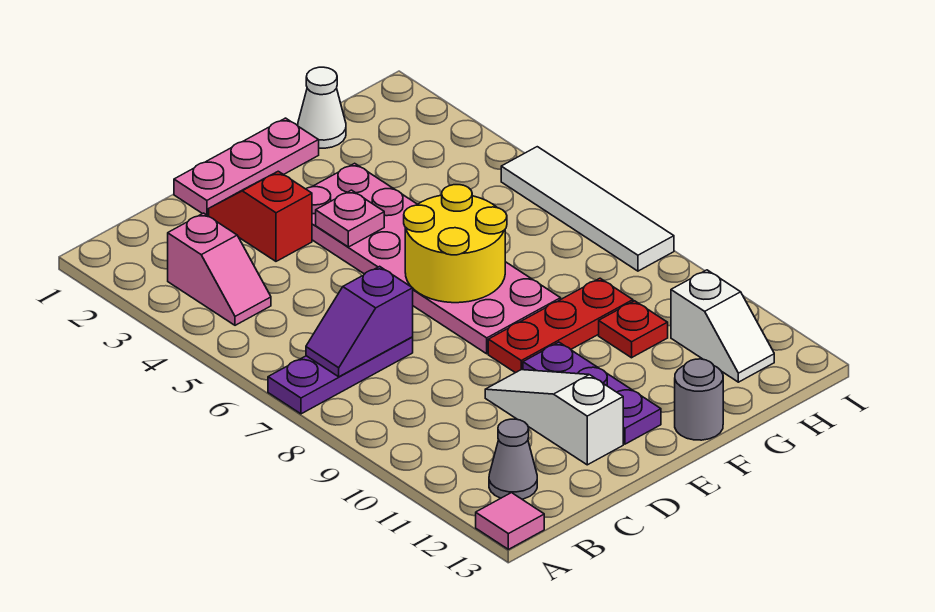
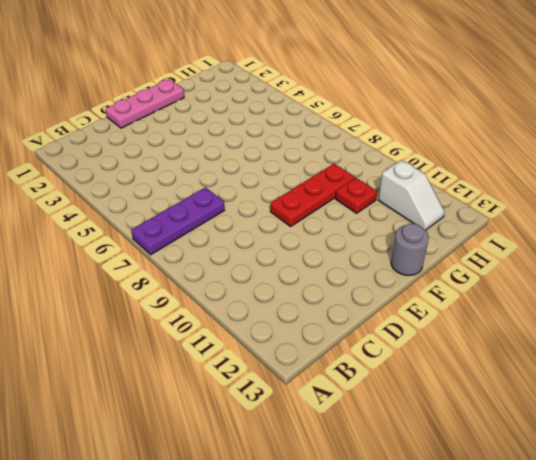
none -> pink tile A13 level 1
none -> pink slope B3:B4 level 1 top 3
none -> grey cone B12 level 1

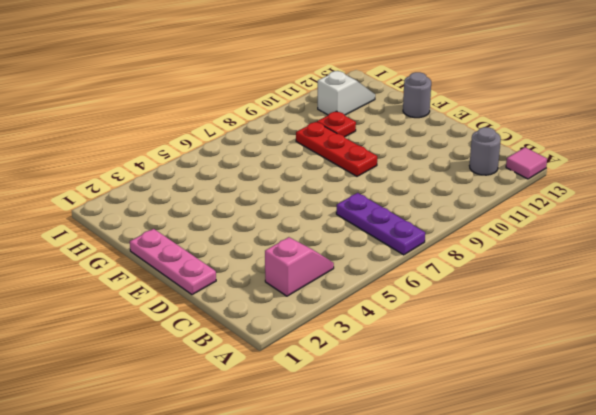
grey round brick B12 level 1 -> grey cone B12 level 1
none -> red slope D2:D3 level 1 top 3
none -> white slope D10:D12 level 1 top 12
none -> pink plate E3:F8 level 1

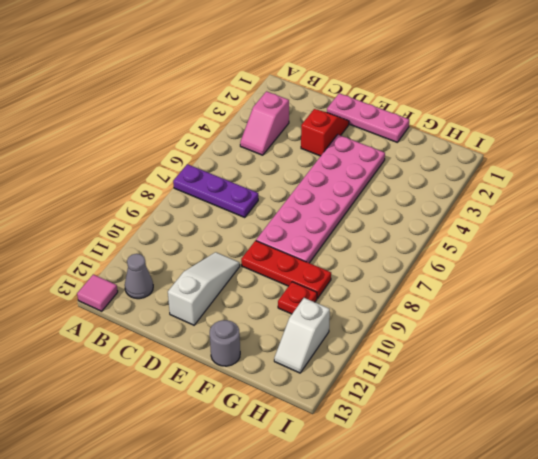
none -> purple plate E10:E12 level 1
none -> white cone G1 level 1
none -> white tile I5:I8 level 1

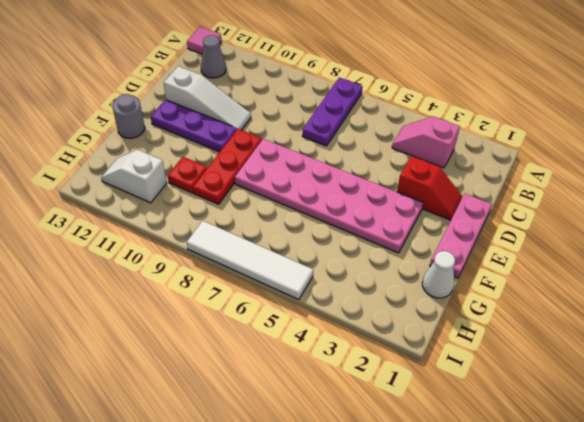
none -> purple slope B7:C7 level 2 top C
none -> pink plate E4 level 2
none -> yellow round brick E6:F7 level 2

